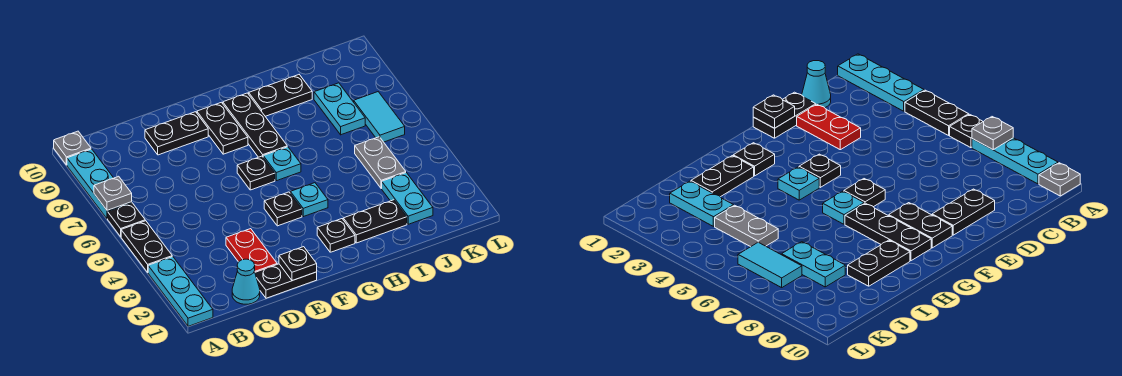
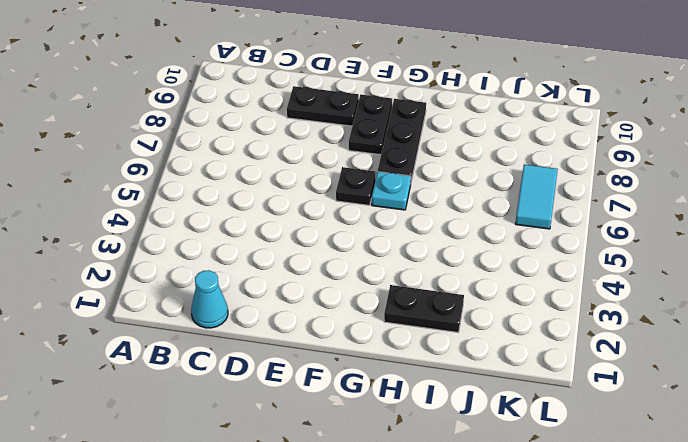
none -> cyan plate A1:A3 level 1
none -> black plate A4:A5 level 1
none -> black plate A6 level 1

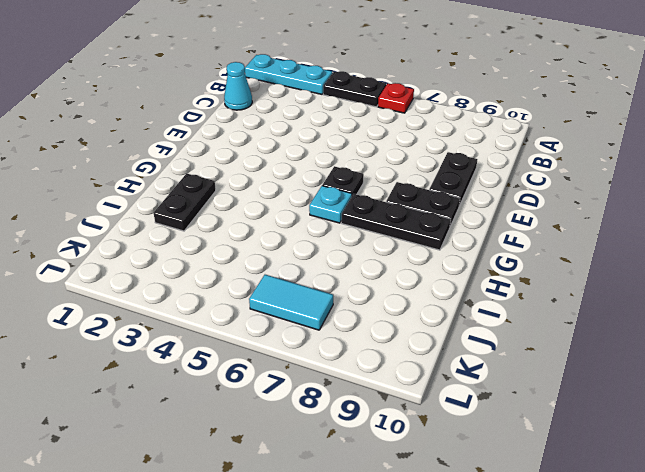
red plate A6 level 1 -> black plate A6 level 1
none -> cyan plate A7:A9 level 1
none -> grey plate A10 level 1
none -> black plate D1:E1 level 1

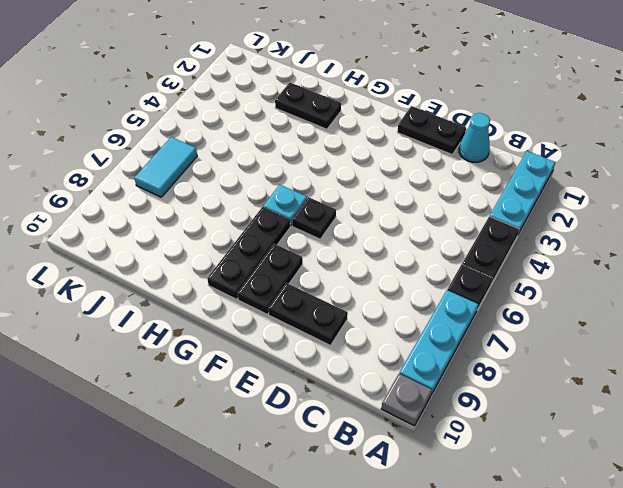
none -> red plate D2:D3 level 1
none -> black plate F4 level 1
none -> black plate G2 level 1

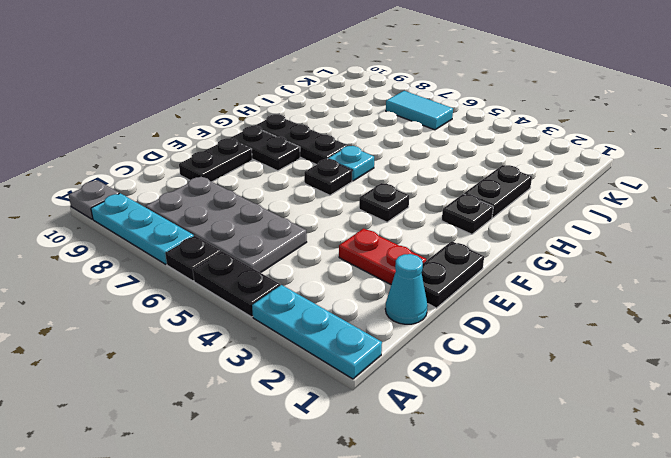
grey plate B5:C8 level 1 -> none
none -> cyan plate G4 level 1
none -> black plate H9:I9 level 1
none -> cyan plate J2:J3 level 1

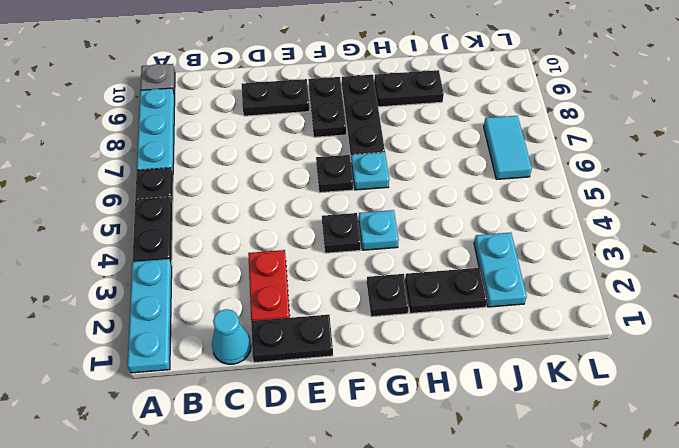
none -> grey plate J4:J5 level 1
none -> cyan plate J7:J8 level 1
none -> grey plate A7 level 2

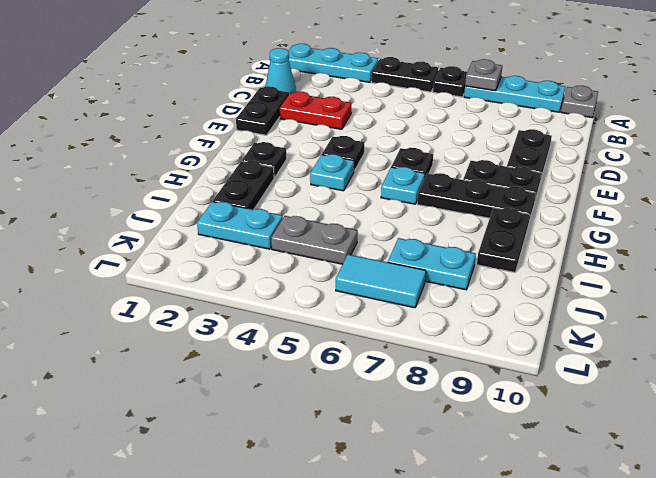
none -> black plate E1 level 2

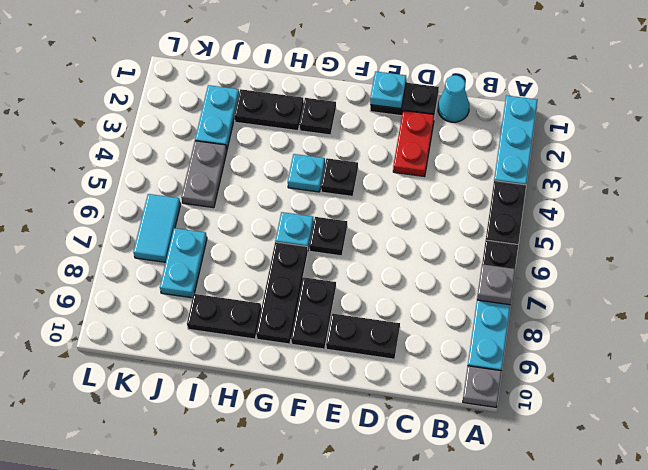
cyan plate E1 level 2 -> black plate E1 level 2

